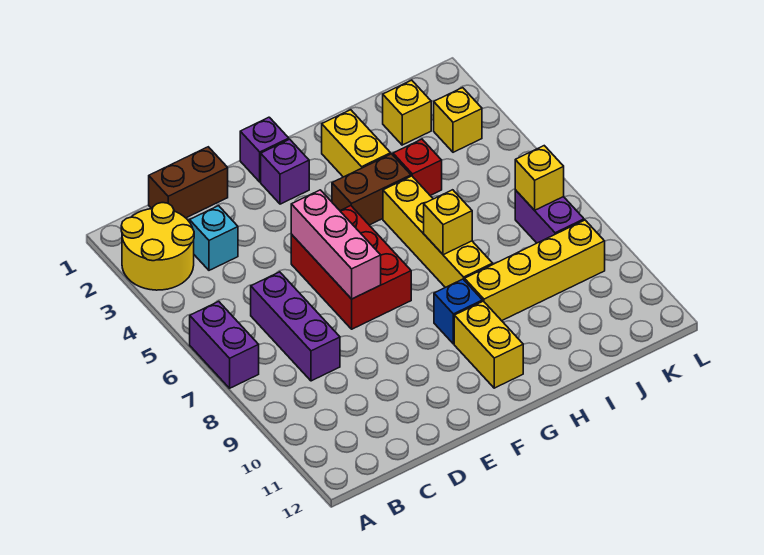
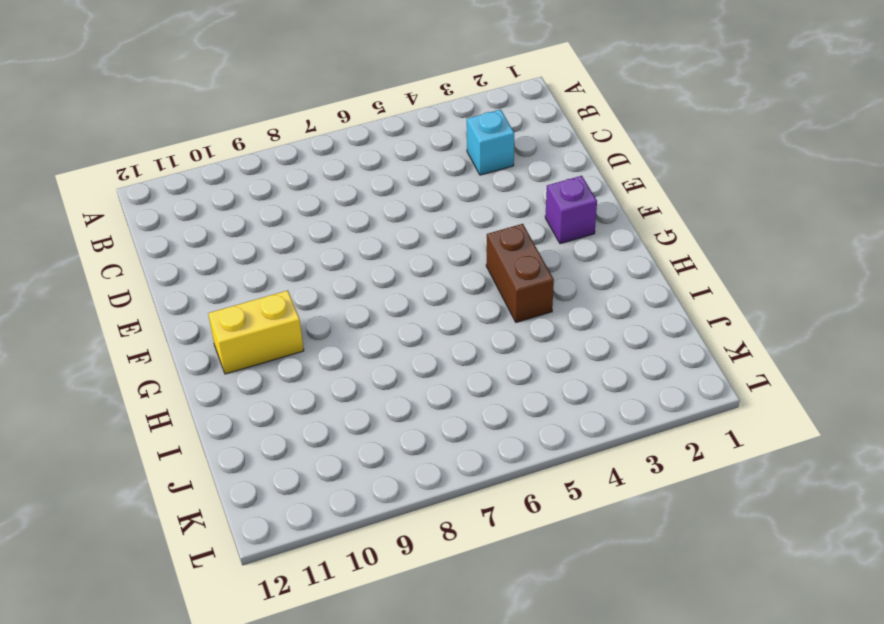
none -> yellow round brick A2:B3 level 1
none -> purple brick A6:A7 level 1
none -> brown brick C1:D1 level 1

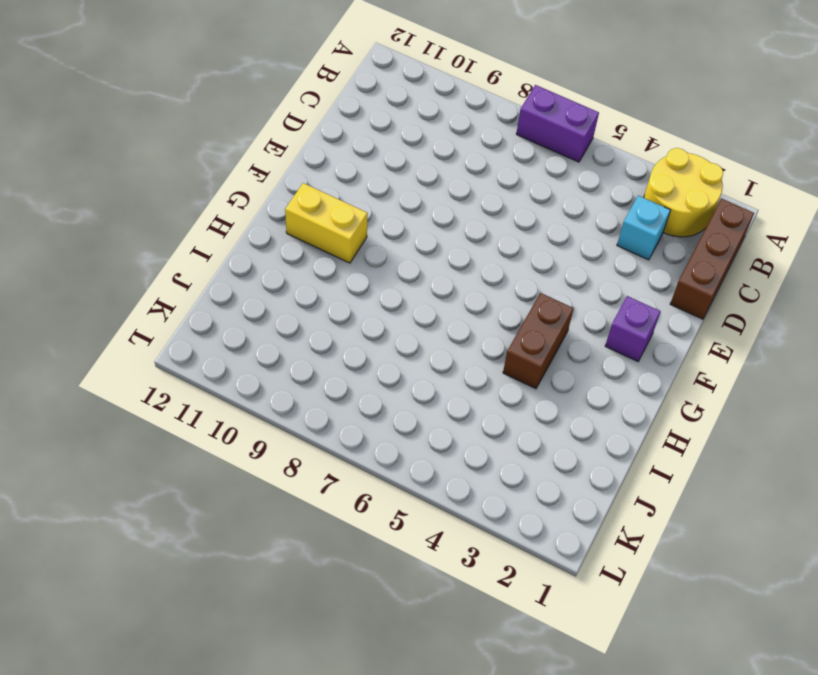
brown brick B1:D1 level 1 -> brown brick C1:D1 level 1
none -> purple brick C6:C8 level 1
none -> red brick E5:F7 level 1
none -> purple brick F1 level 1

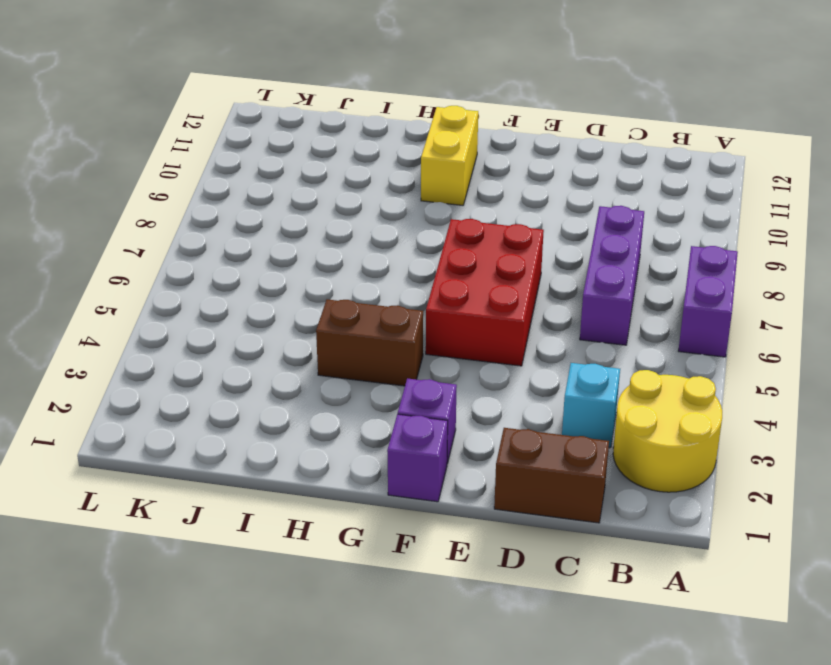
none -> blue brick G9 level 1
none -> yellow brick H2:H3 level 1
none -> yellow brick H5:H8 level 1

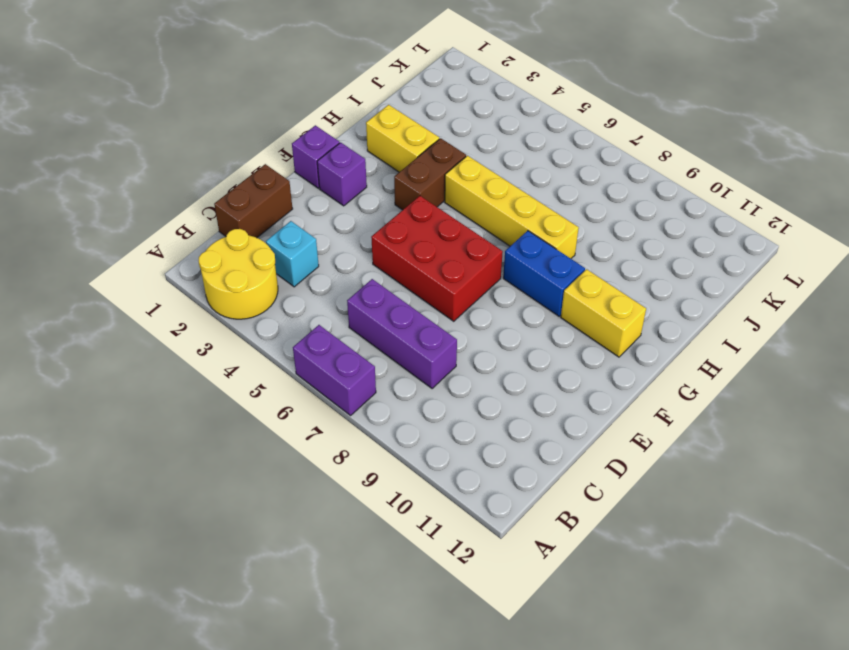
blue brick G8:G9 level 1 -> blue brick G9 level 1
none -> yellow brick H9:K9 level 1
none -> red brick I4 level 1
none -> yellow brick J2 level 1

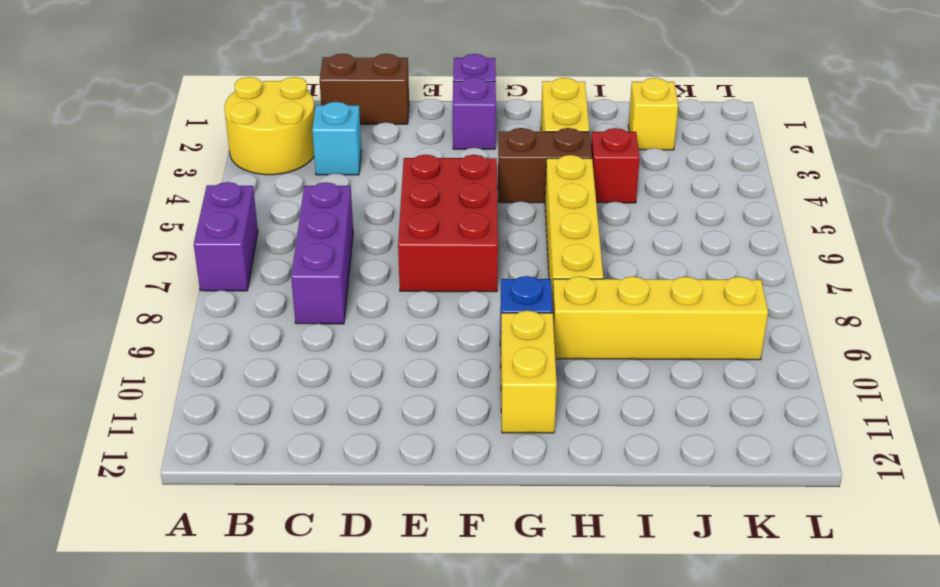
none -> yellow brick K3 level 1
none -> purple brick K7:K8 level 1
none -> pink brick E5:E7 level 2

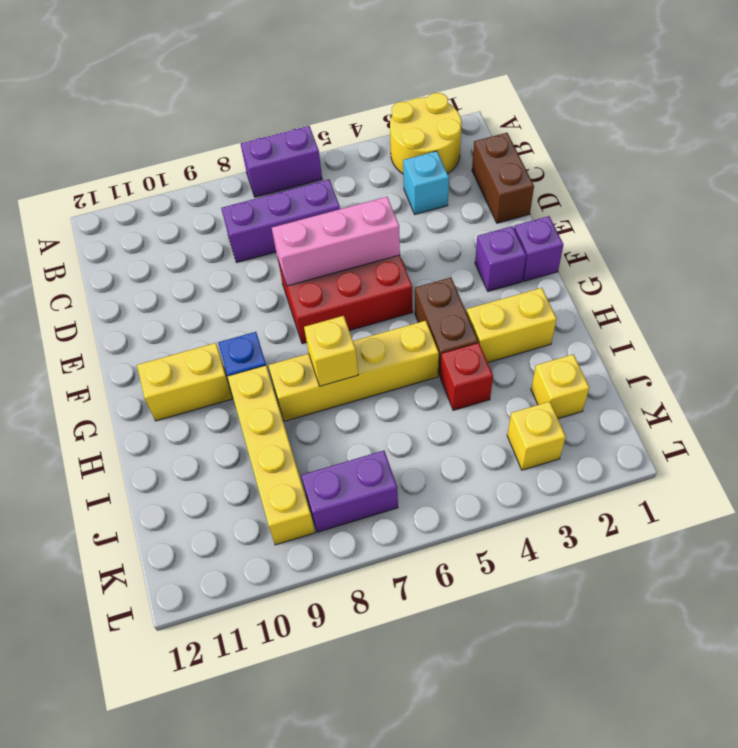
none -> yellow brick K7 level 2

